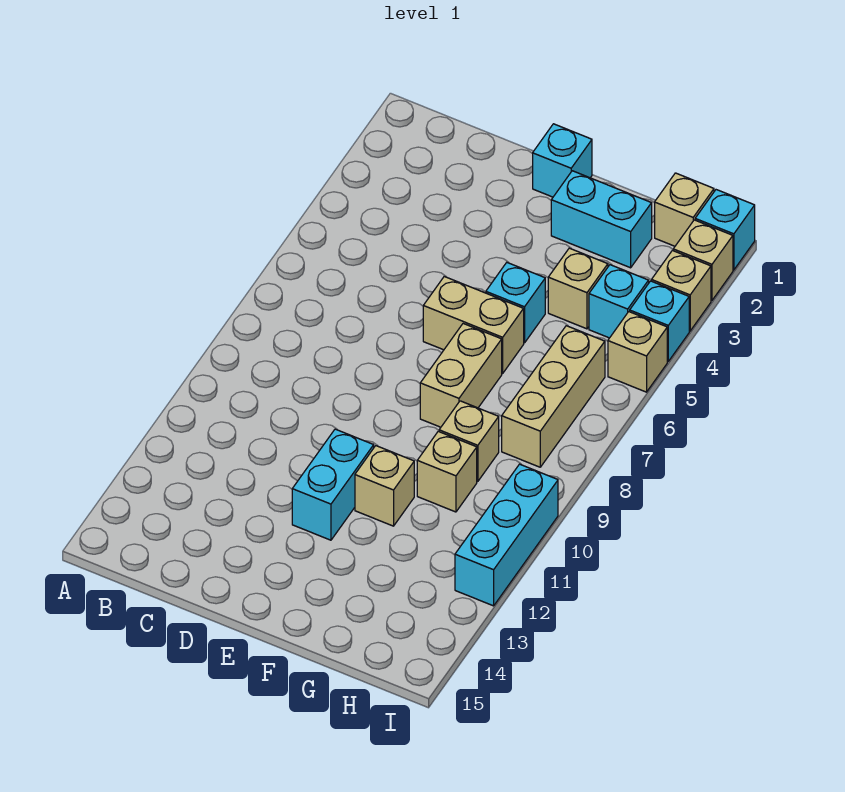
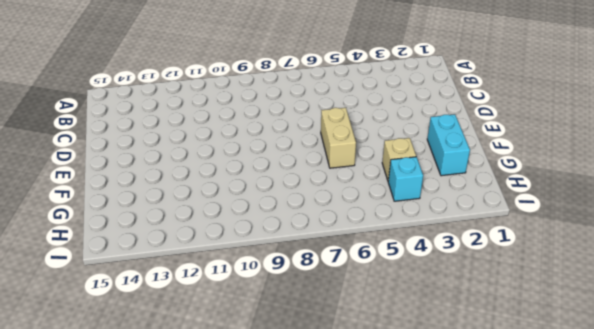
none -> cyan brick E1 level 1
none -> cyan brick E11:E12 level 1
none -> cyan brick F5 level 1

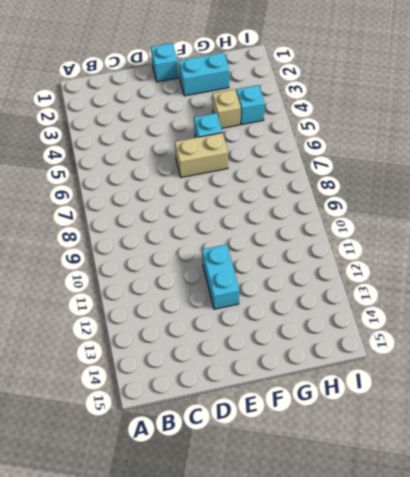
none -> tan brick F7:F8 level 1
none -> tan brick F11 level 1
none -> tan brick G9 level 1

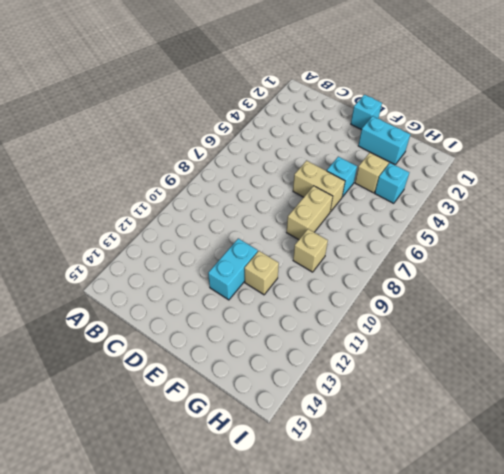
none -> tan brick G10 level 1
none -> tan brick H1 level 1
none -> tan brick H6:H8 level 1

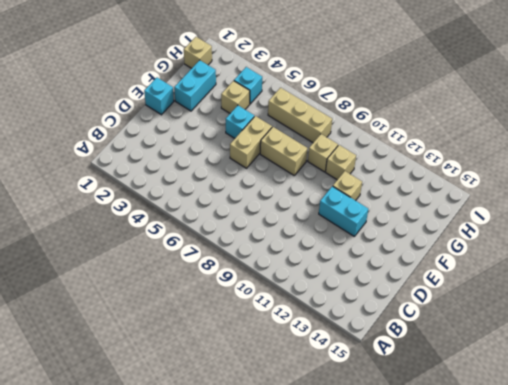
none -> cyan brick I1 level 1
none -> tan brick I2 level 1
none -> tan brick I3 level 1

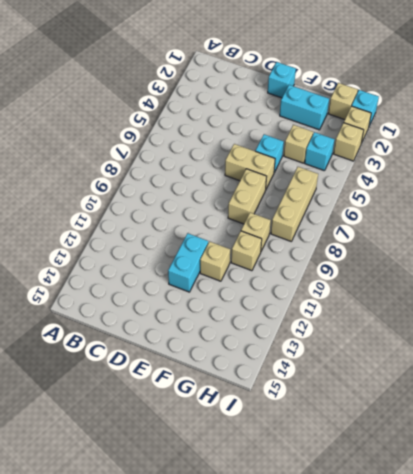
none -> cyan brick I4 level 1
none -> tan brick I5 level 1
none -> cyan brick I10:I12 level 1

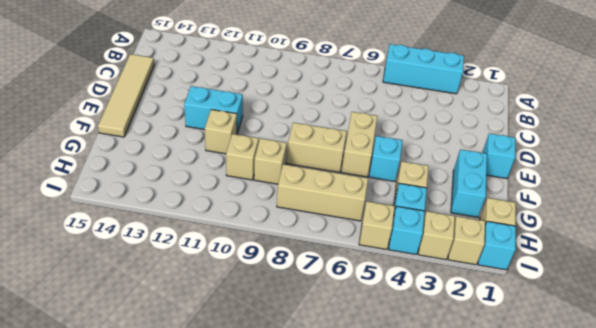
cyan brick A3:A5 level 1 -> cyan brick I10:I12 level 1
tan tile C15:F15 level 1 -> none

